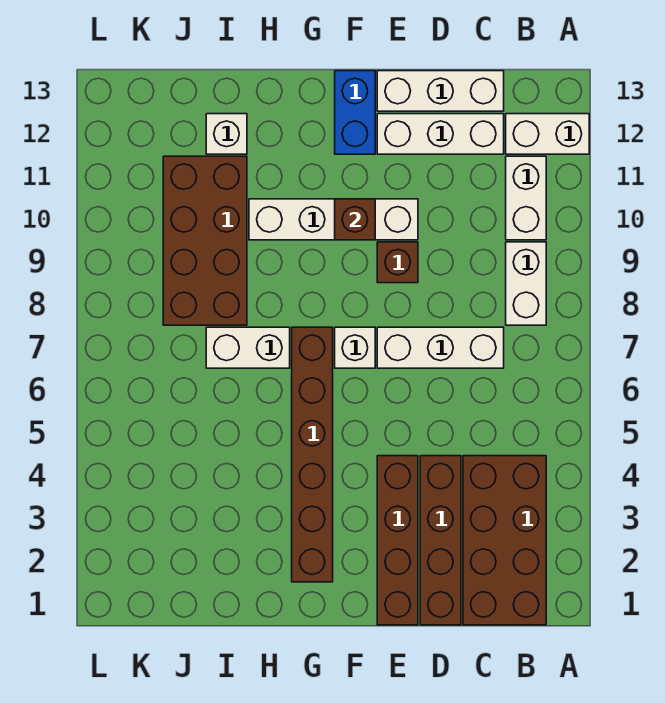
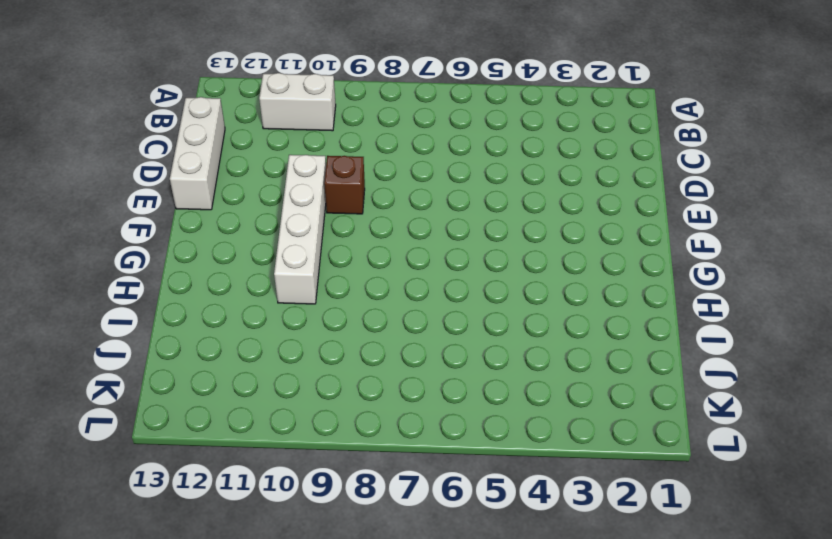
none -> white brick A12:B12 level 1
none -> brown brick B1:C4 level 1
none -> white brick B8:B9 level 1

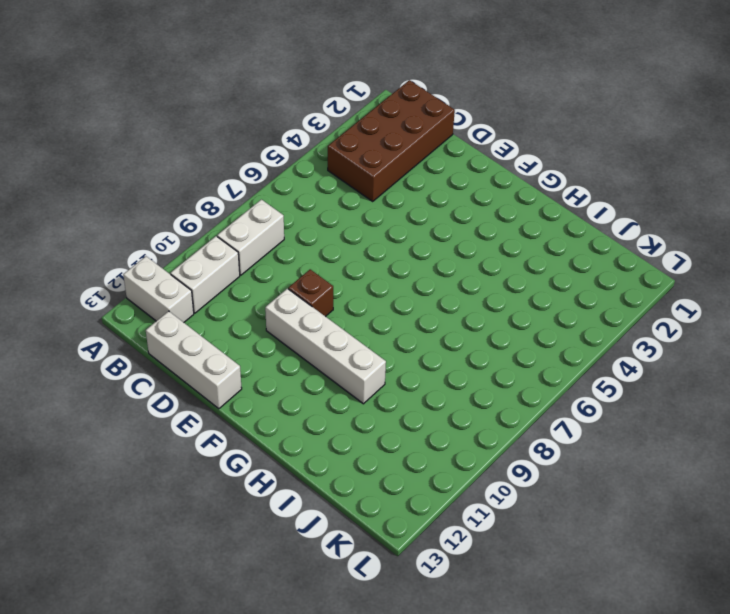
none -> white brick C7:E7 level 1
none -> white brick C12:E12 level 1
none -> brown brick D1:D4 level 1

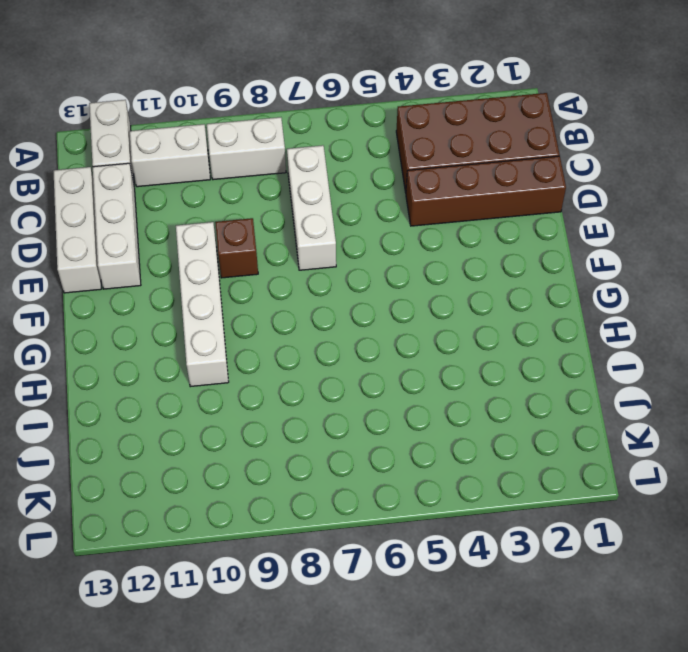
none -> brown brick E1:E4 level 1
none -> white brick F7 level 1
none -> blue brick F12:F13 level 1

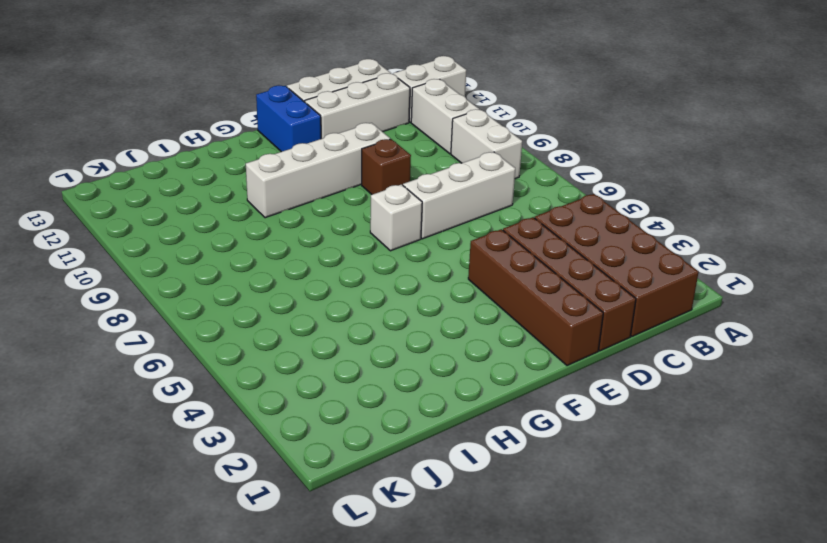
none -> brown brick G2:G7 level 1
none -> white brick H7:I7 level 1
none -> brown brick I8:J11 level 1

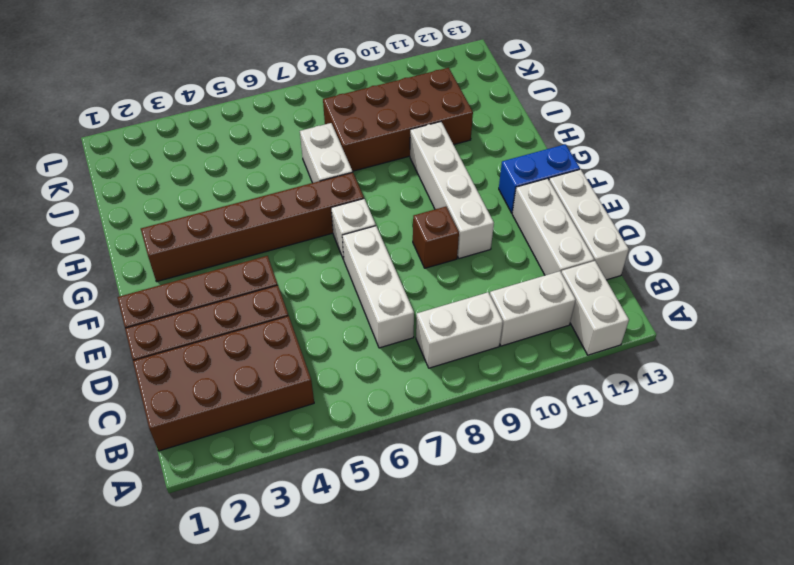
none -> white brick I12 level 1
none -> brown brick F10 level 2

